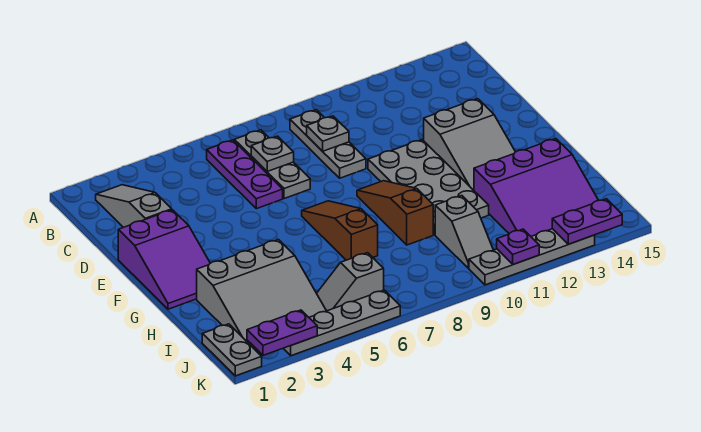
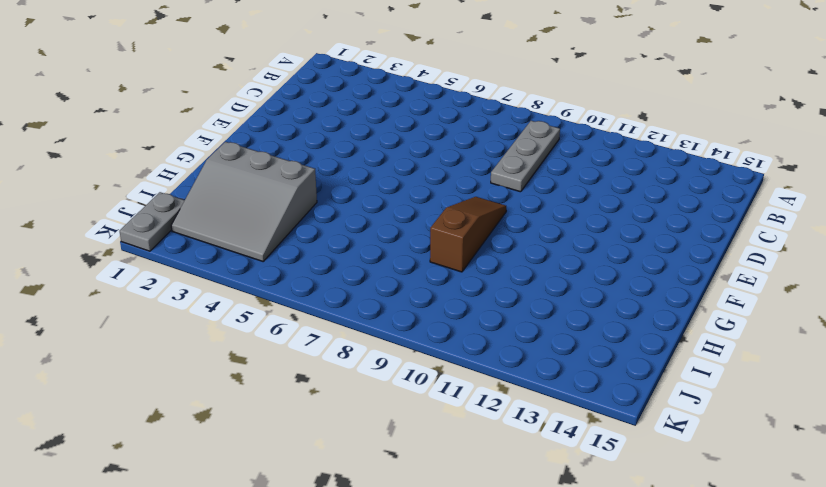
none -> grey slope B2:D2 level 1 top D
none -> purple plate B6:D6 level 1
none -> grey plate B7:D7 level 1

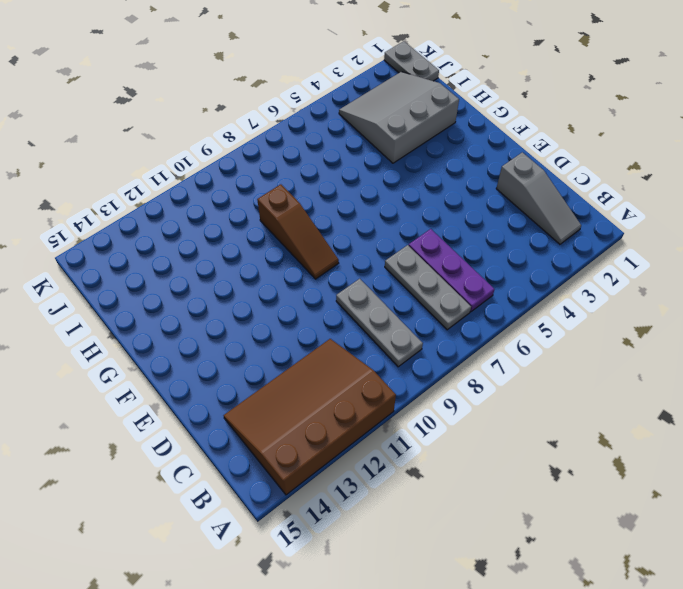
brown slope A11:C14 level 1 top A -> none
none -> purple slope E1:G2 level 1 top E
none -> grey plate E10:H11 level 1
none -> grey slope E12:G13 level 1 top E

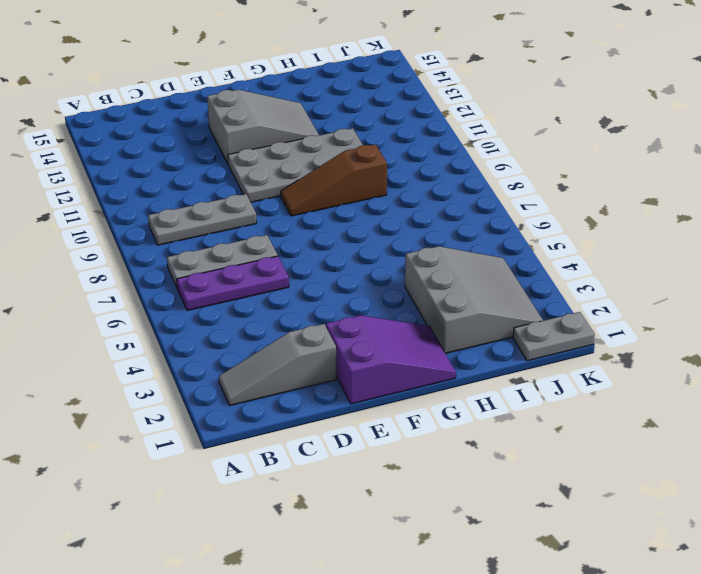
none -> brown slope F7:H7 level 1 top H
none -> purple slope H12:J14 level 1 top H
none -> grey slope I10:J10 level 1 top I

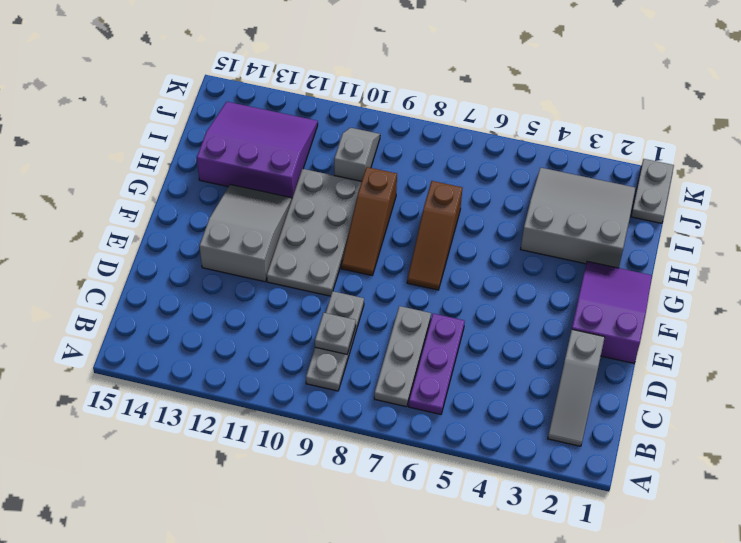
none -> grey slope J5:J6 level 1 top 6
none -> grey plate K3:K6 level 1
none -> grey plate K10:K13 level 1

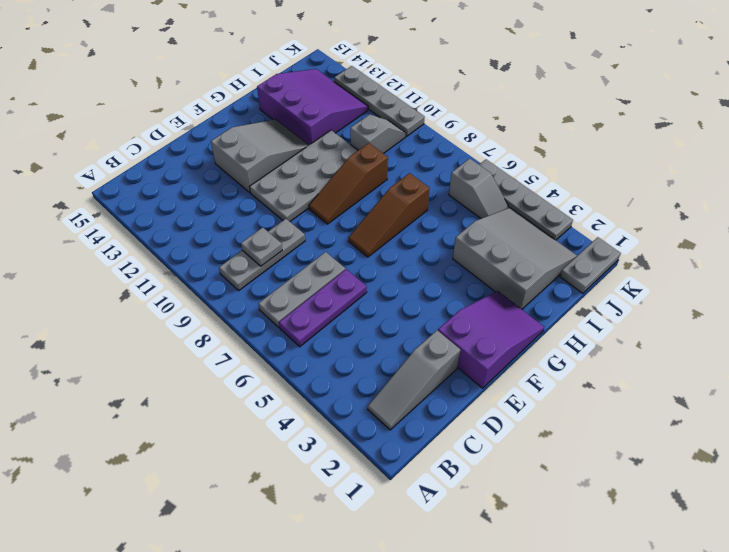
none -> grey plate C7 level 2
none -> purple plate K2:K3 level 2
none -> purple plate K11 level 2

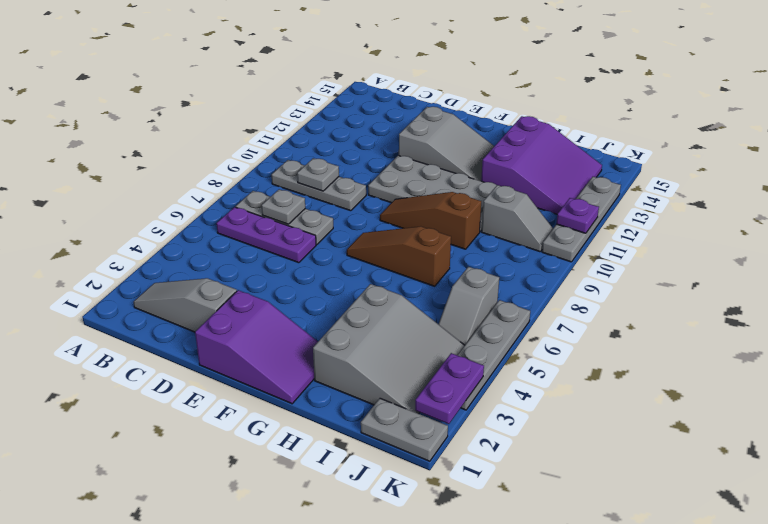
none -> purple plate K13:K14 level 2

